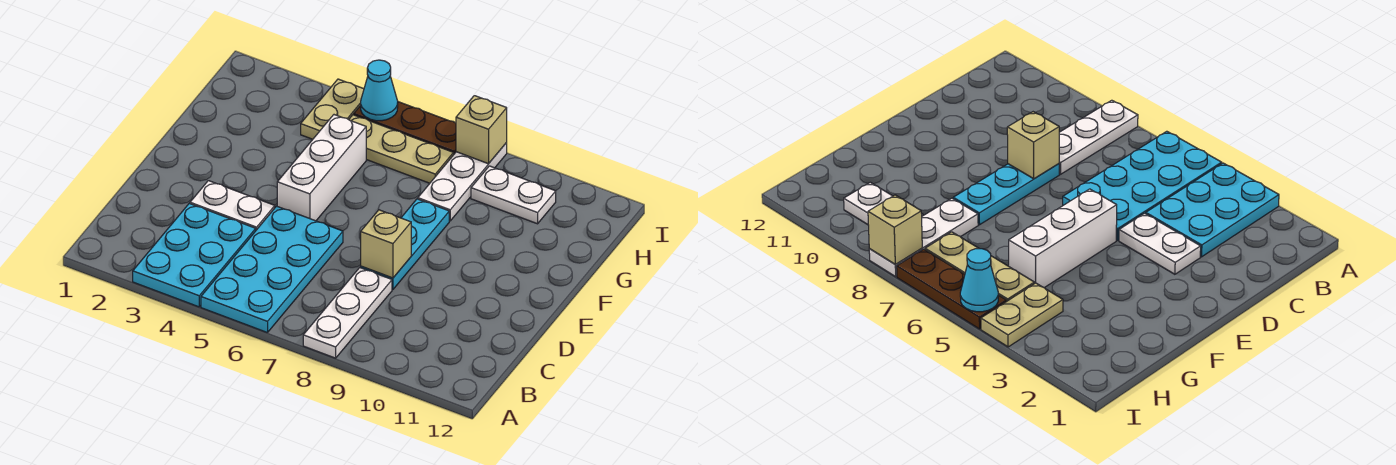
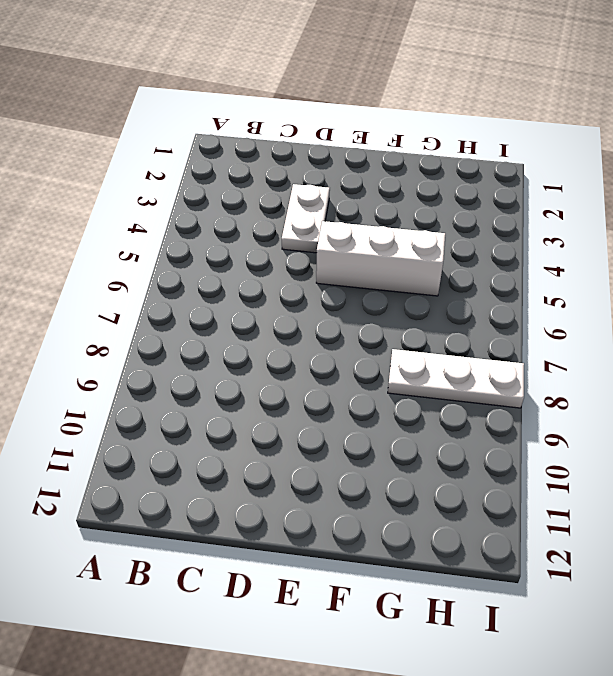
none -> cyan plate A3:C4 level 1
none -> cyan plate A5:D6 level 1
none -> white plate A8:C8 level 1

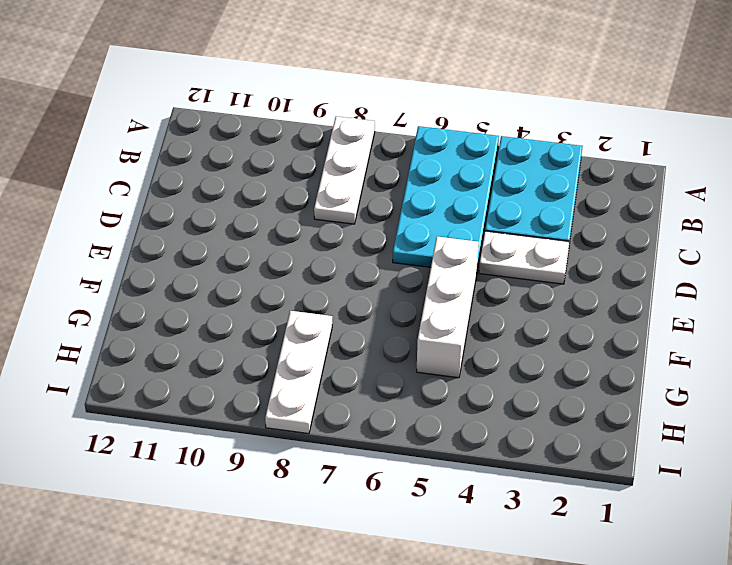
none -> cyan plate D8:F8 level 1
none -> tan plate H4:I4 level 1
none -> tan plate H5:H7 level 1

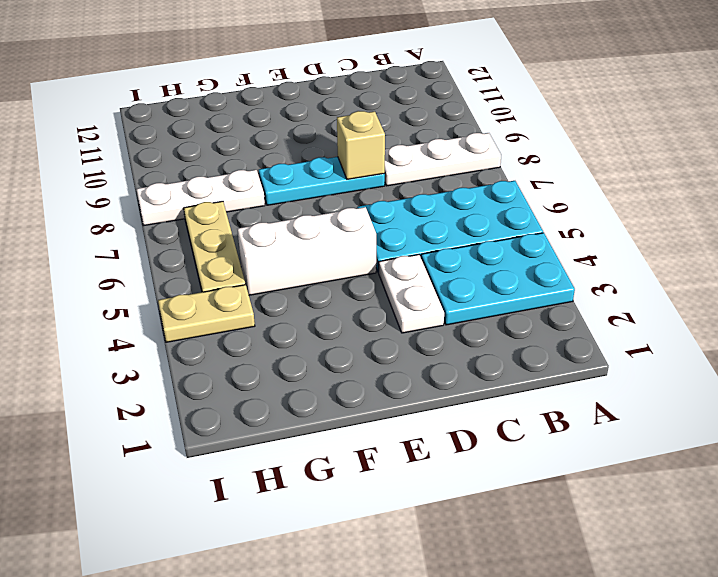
none -> white plate H9:H10 level 1
none -> brown plate I5:I7 level 1
none -> cyan cone I5 level 2

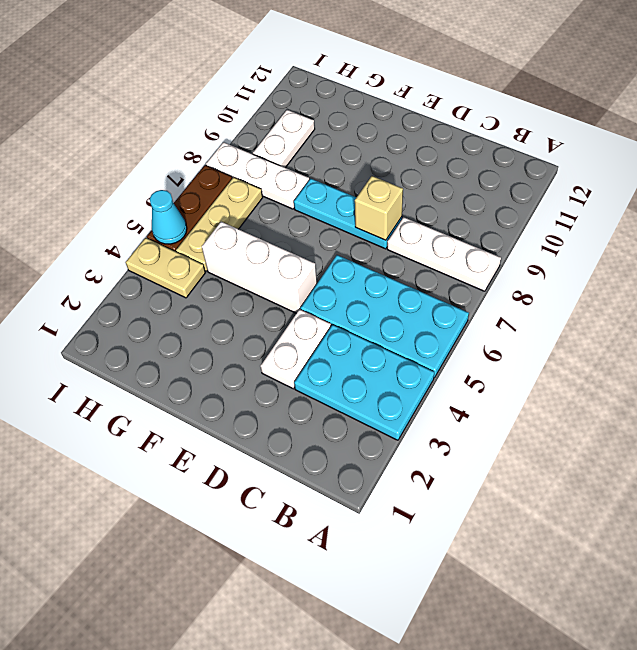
none -> tan brick I8 level 2

